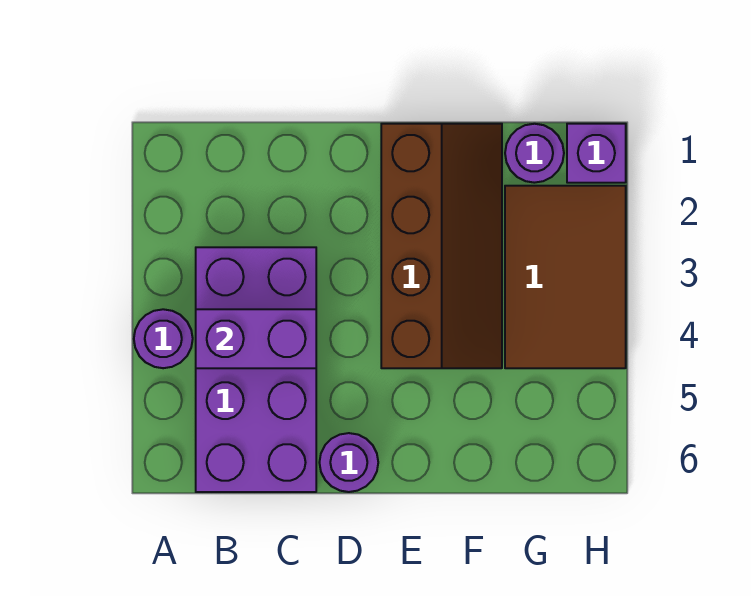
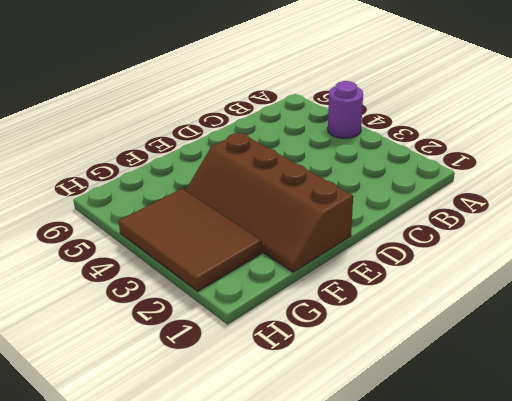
none -> purple brick B3:C6 level 1
none -> purple round brick D6 level 1

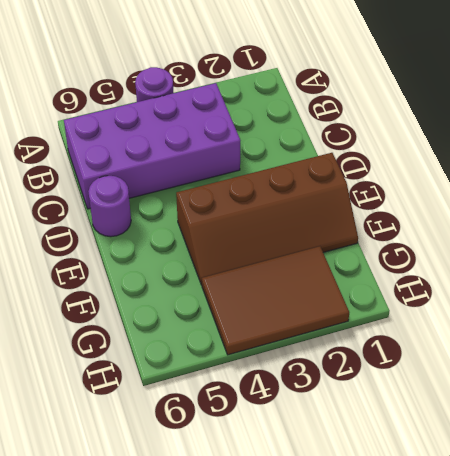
none -> purple round brick G1 level 1
none -> purple brick H1 level 1

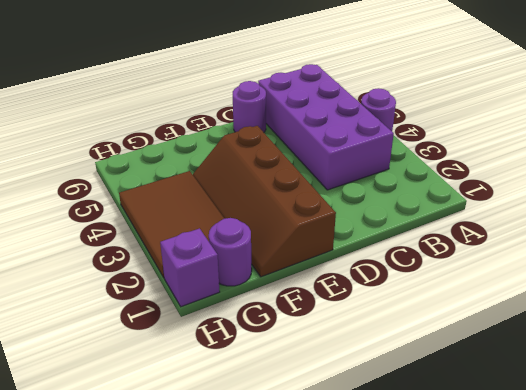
none -> purple brick B4:C4 level 2

